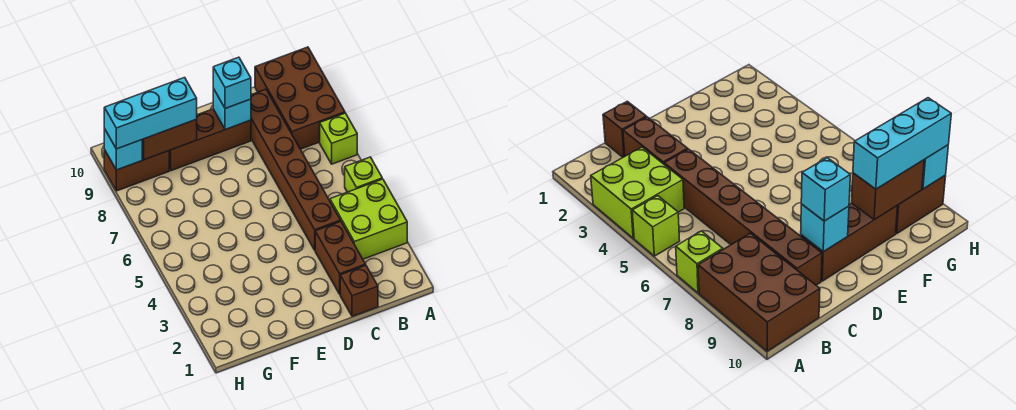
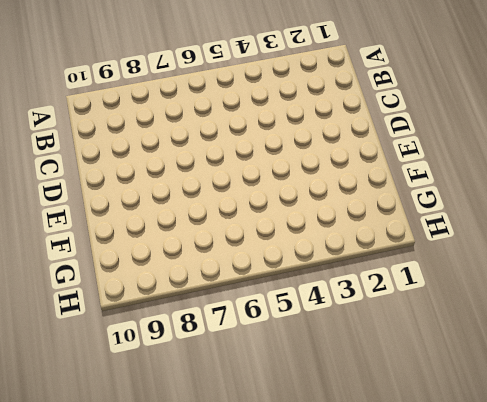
none -> lime brick A3:B4 level 1
none -> lime brick A5 level 1
none -> lime brick A7 level 1

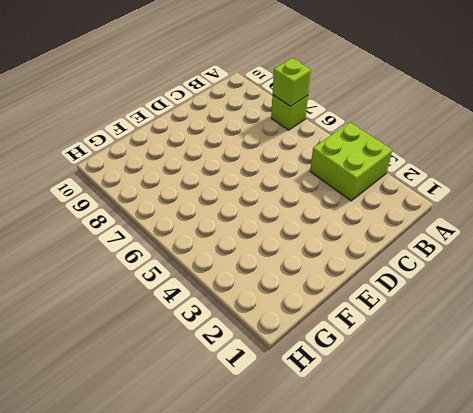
lime brick A7 level 2 -> lime brick A5 level 1
none -> brown brick A8:B10 level 1
none -> brown brick C1 level 1
none -> brown brick C2:C3 level 1

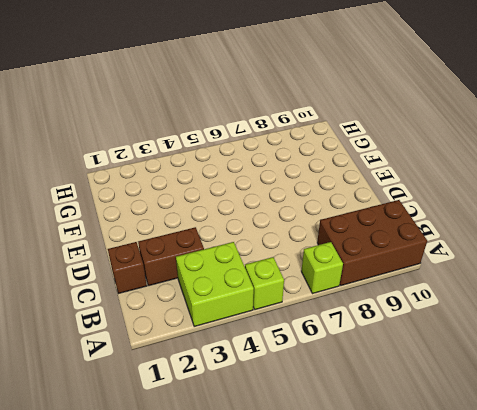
none -> brown brick C4:C9 level 1
none -> brown brick D9:F9 level 1
none -> brown brick G9:H9 level 1

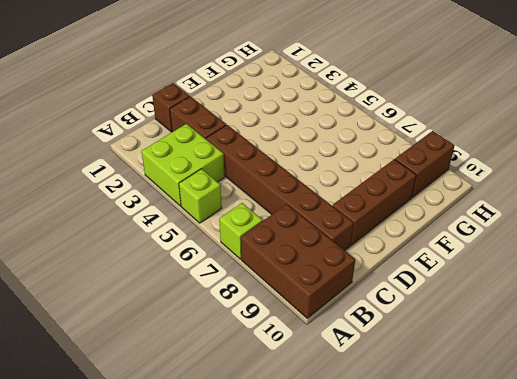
none -> cyan brick D9 level 2
none -> brown brick F9:G9 level 2
none -> cyan brick H9 level 2

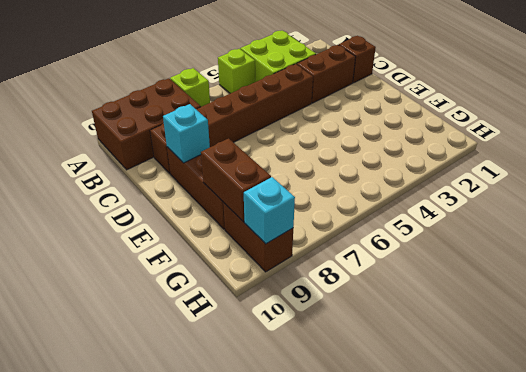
none -> cyan brick D9 level 3
none -> cyan brick F9:H9 level 3

